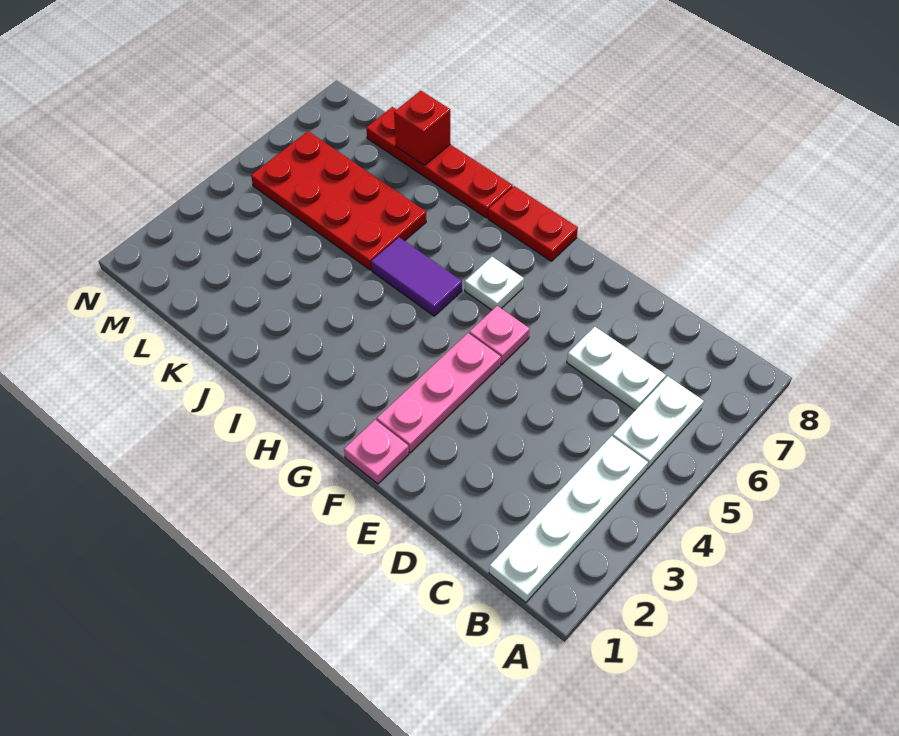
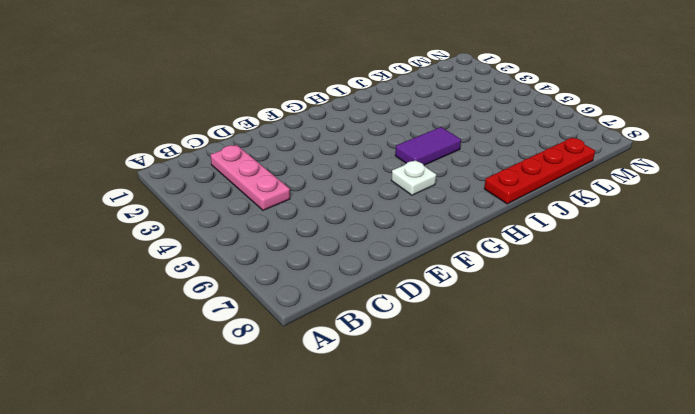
pink plate C2:C4 level 1 -> pink plate F2:F4 level 1
none -> white plate B1:B4 level 1
none -> white plate B5:B6 level 1
none -> white plate C6:D6 level 1

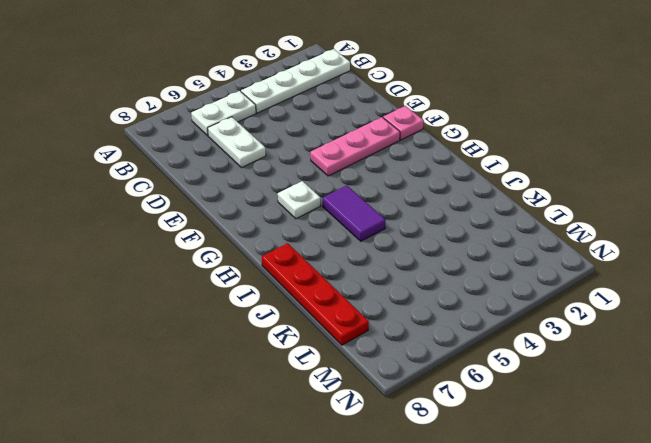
none -> pink plate F5 level 1
none -> red plate G8:H8 level 1
none -> red plate J5:M6 level 1

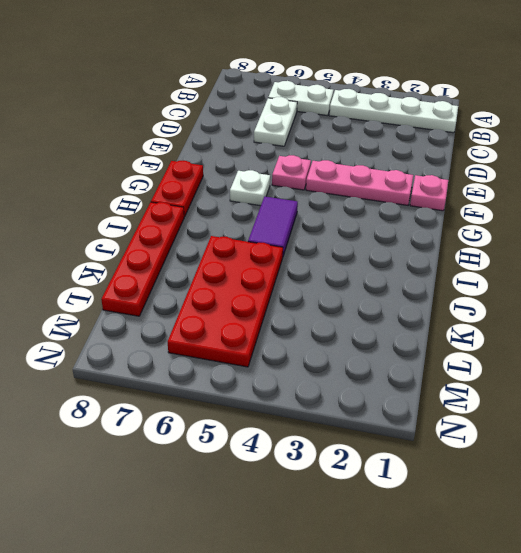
none -> red brick K8 level 2

